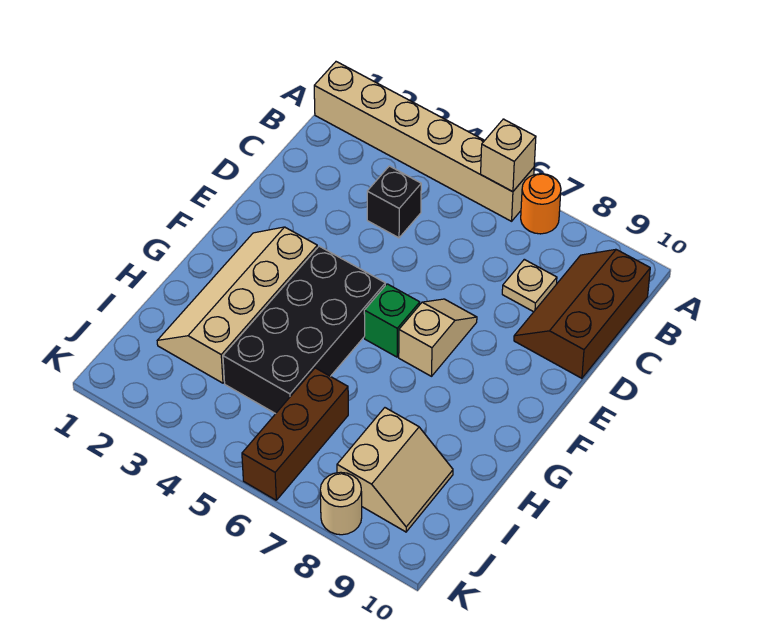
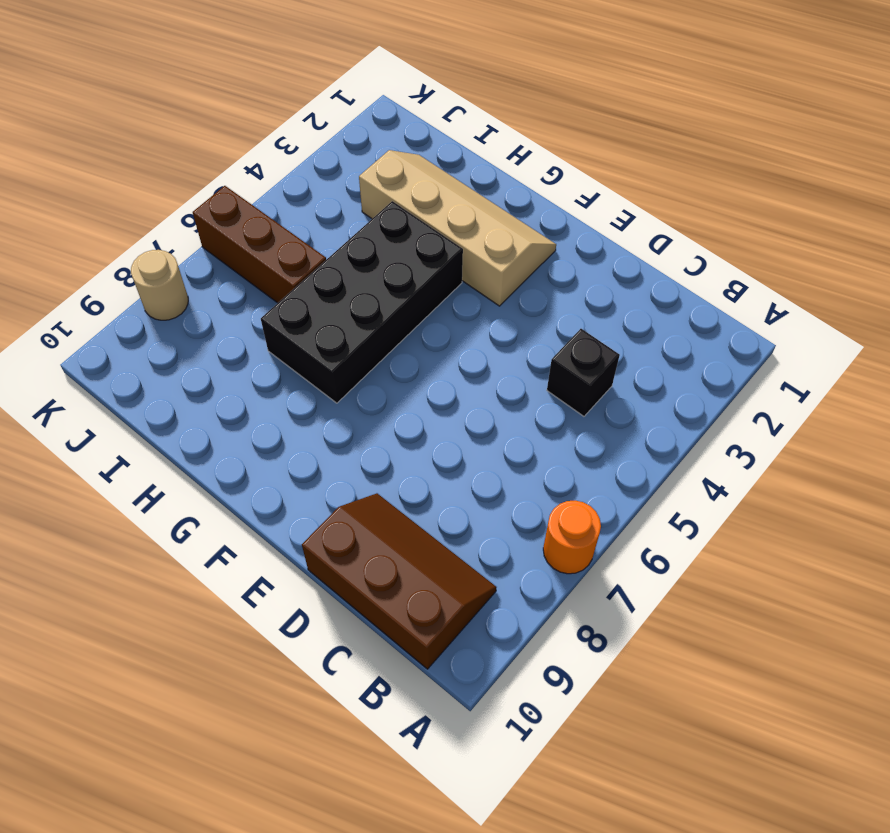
black brick G4:H7 level 1 -> black brick F4:I5 level 1
none -> tan brick A1:A6 level 1
none -> tan plate C8 level 1
none -> tan slope E7:F7 level 1 top F

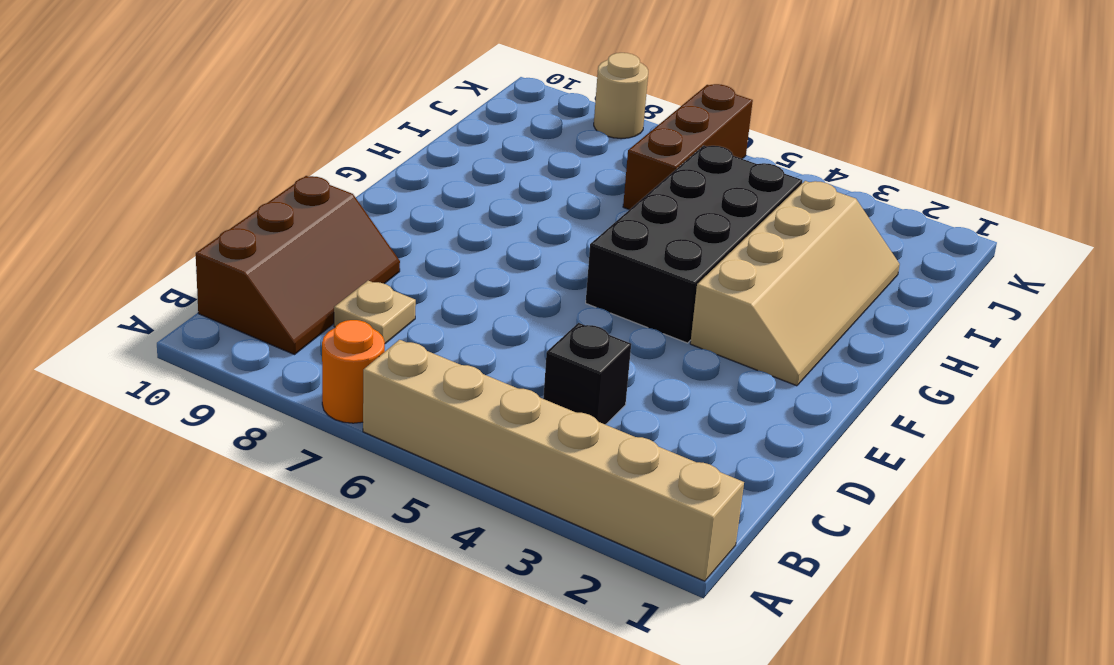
none -> tan slope E7:F7 level 1 top F
none -> green brick F6 level 1
none -> tan slope I8:J9 level 1 top 8

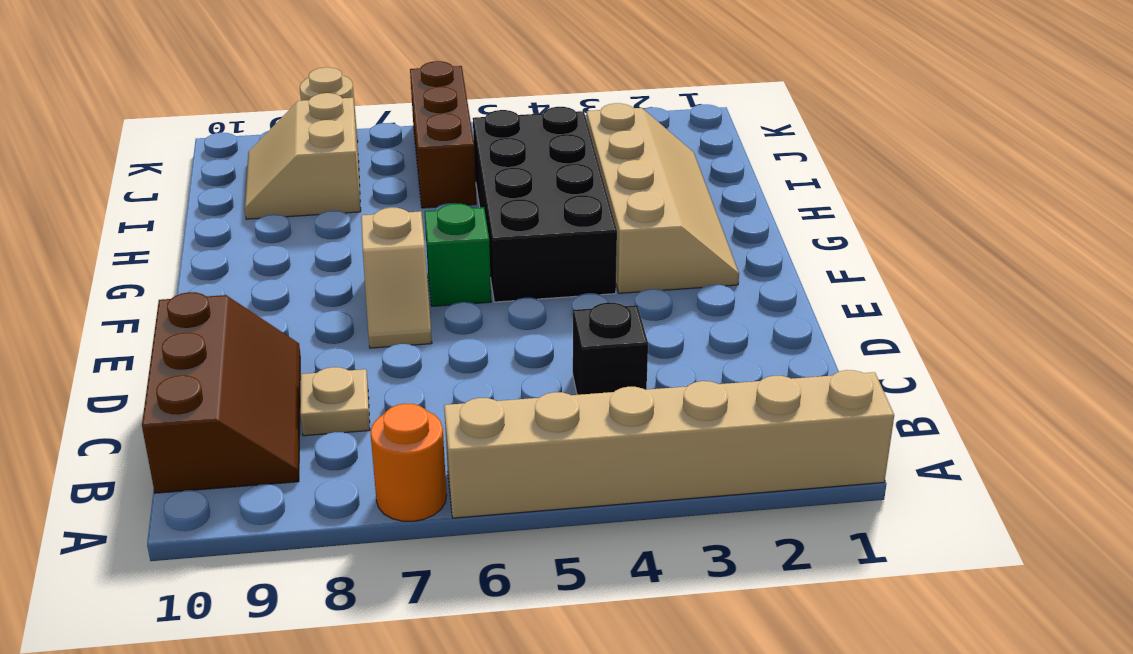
none -> tan brick A6 level 2

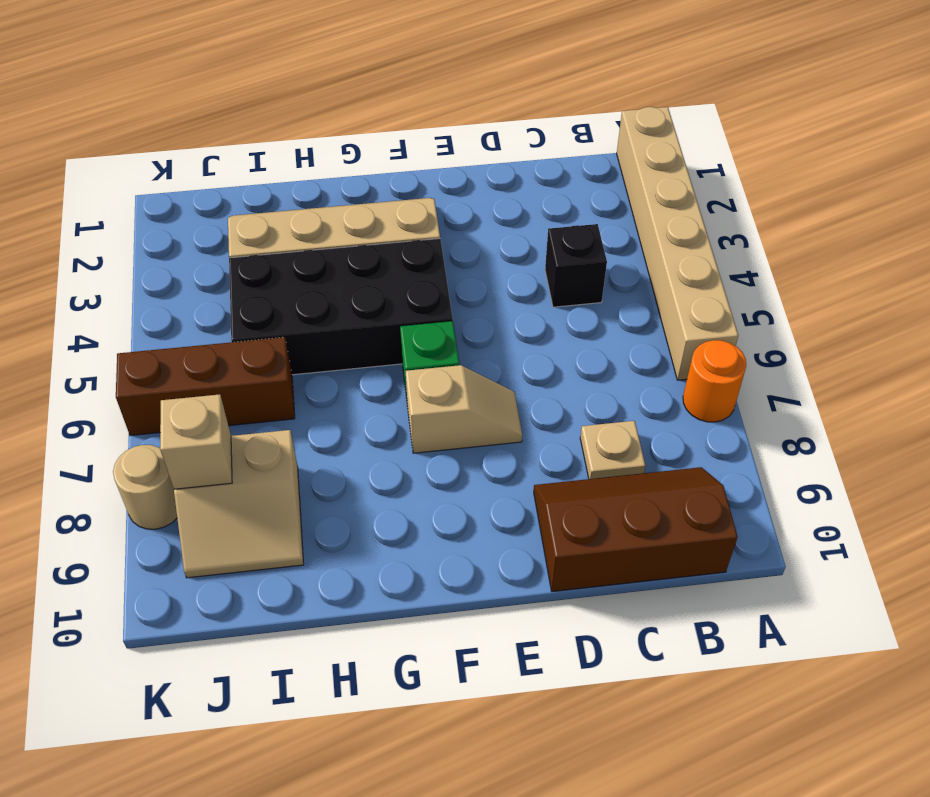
tan brick J8 level 2 -> tan brick A6 level 2

